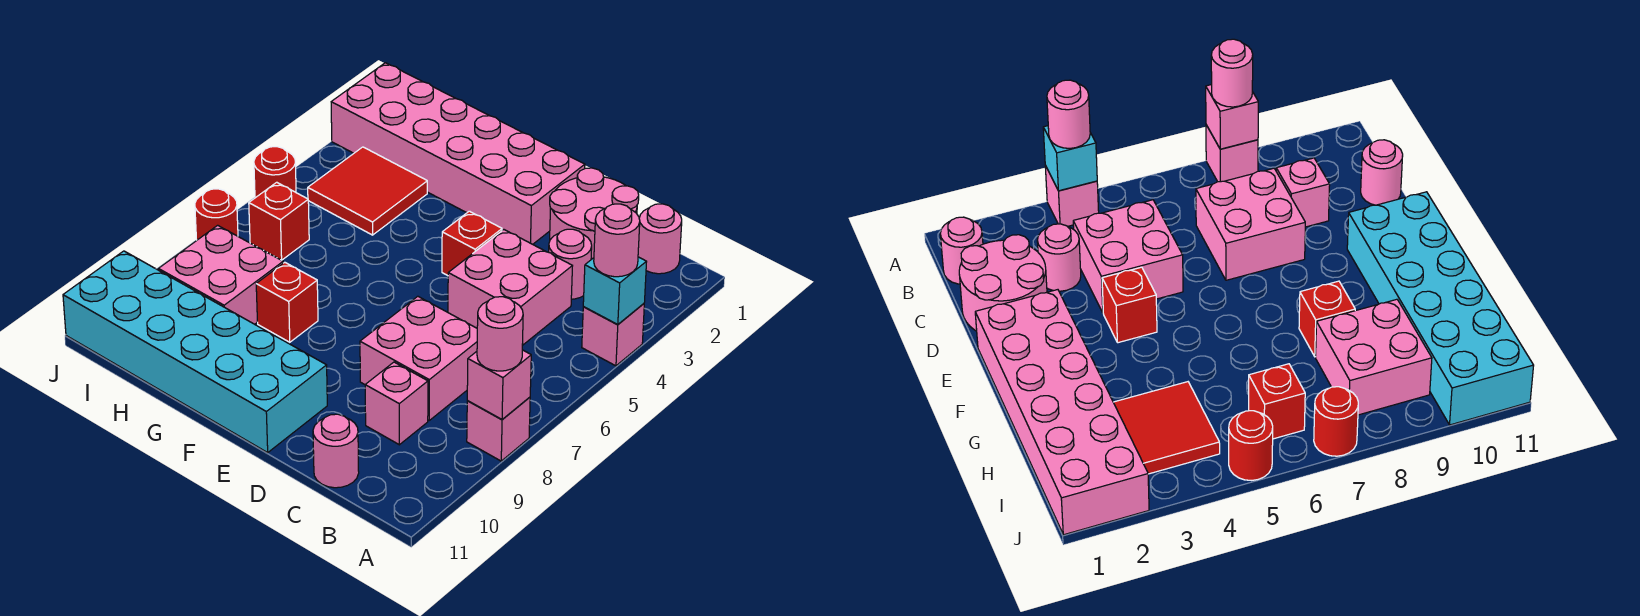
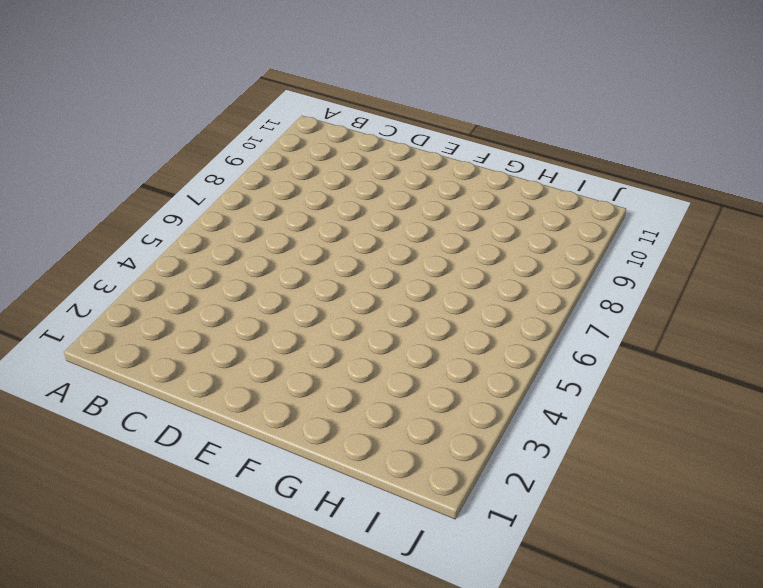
none -> pink brick A4 level 1
none -> pink brick A8 level 1
none -> pink round brick B1 level 1

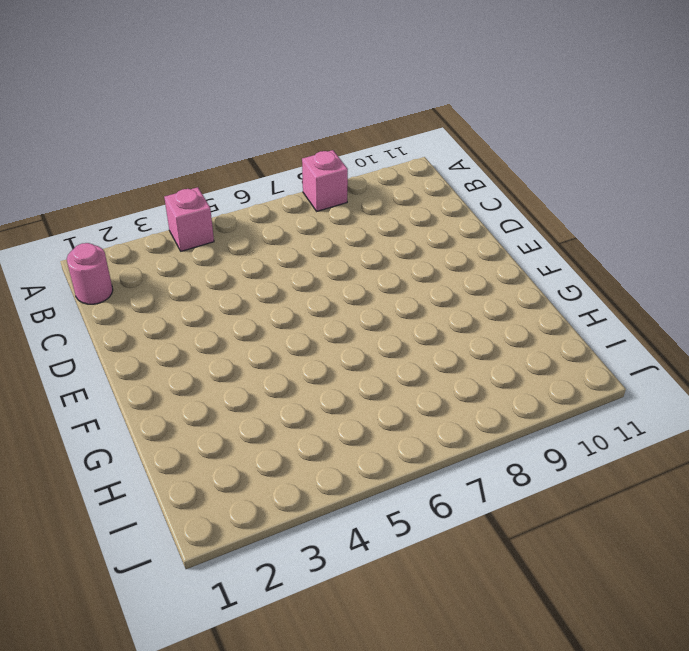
none -> pink round brick C1:D2 level 1
none -> pink round brick C3 level 1
none -> pink brick C4:D5 level 1

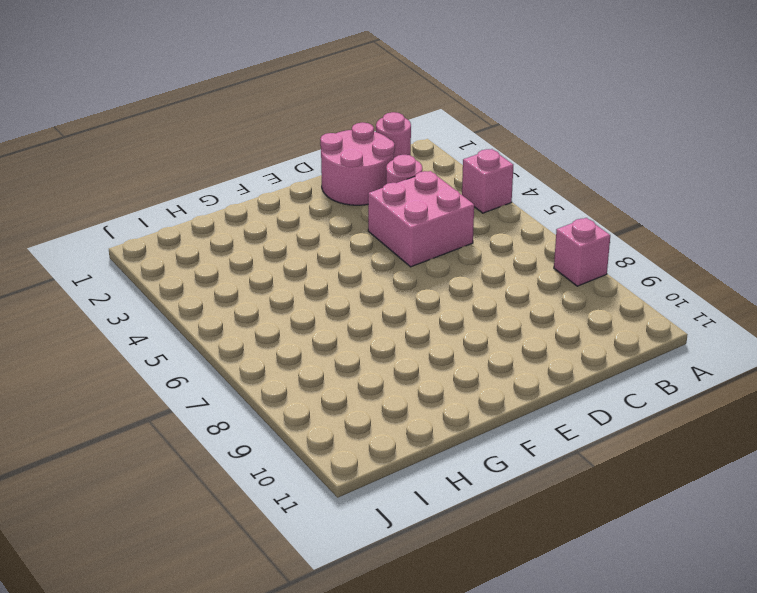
none -> pink brick C7:D8 level 1
none -> pink brick C9 level 1
none -> pink round brick C11 level 1

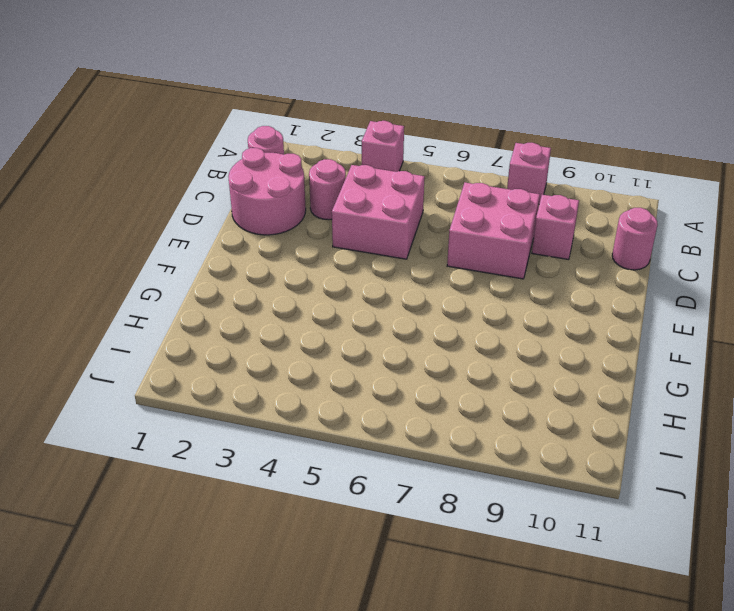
none -> pink brick E1:J2 level 1
none -> red brick E4 level 1
none -> cyan brick E10:J11 level 1

